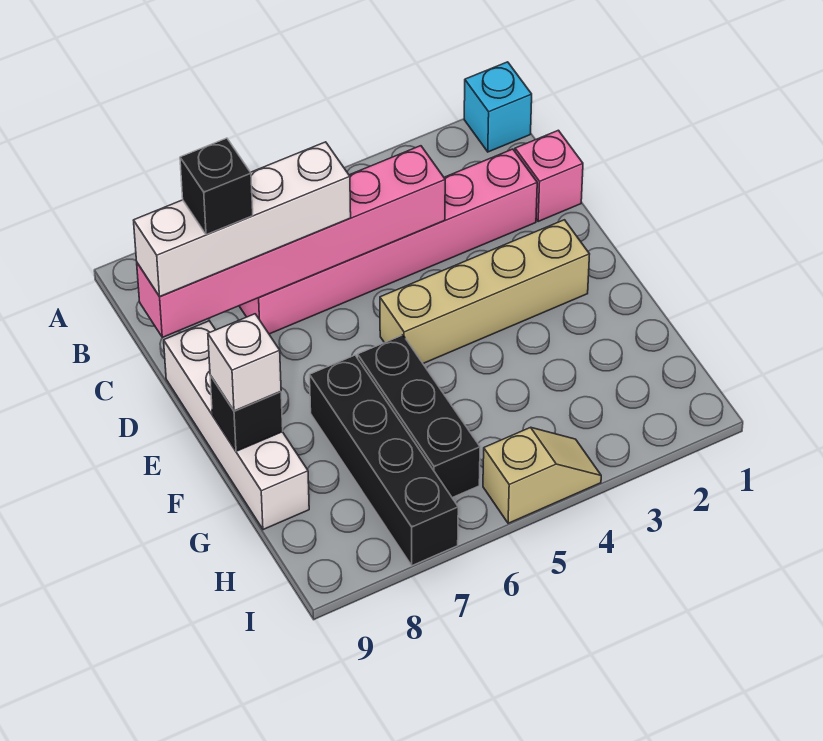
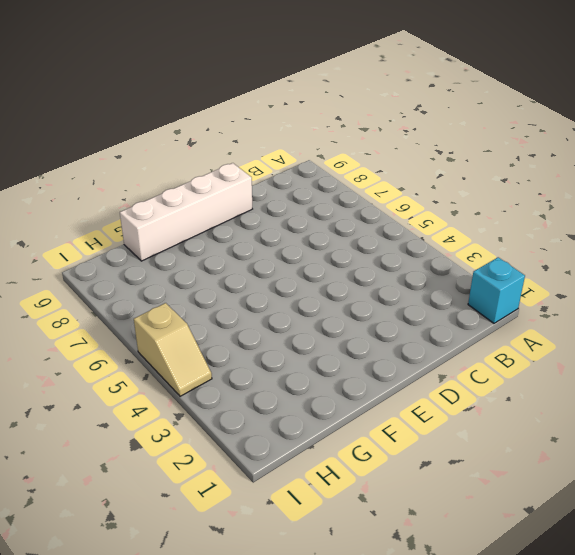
none -> pink brick C1 level 1
none -> pink brick C2:C7 level 1
none -> tan brick E2:E5 level 1

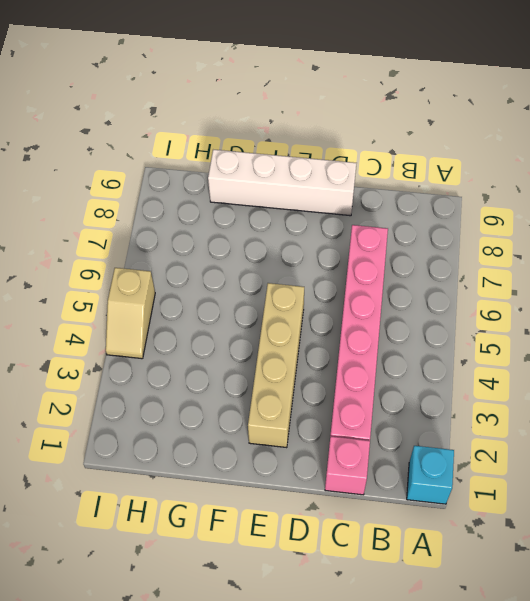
none -> black brick F6:H6 level 1
none -> black brick F7:I7 level 1
none -> pink brick C4:C9 level 2

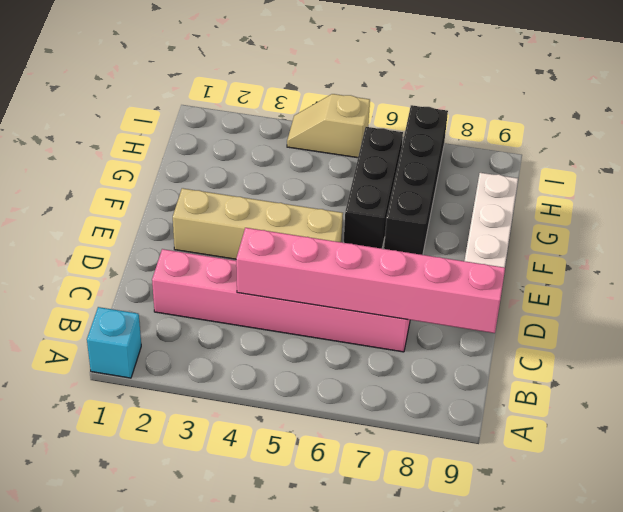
none -> pink brick C1 level 1
none -> black brick F9 level 2
none -> white brick C6:C9 level 3

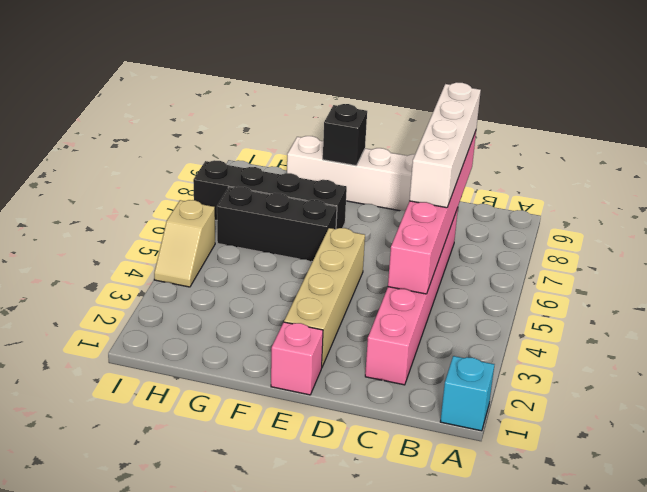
pink brick E1 level 1 -> pink brick C1 level 1
none -> white brick F9 level 3
none -> black brick C8 level 4

